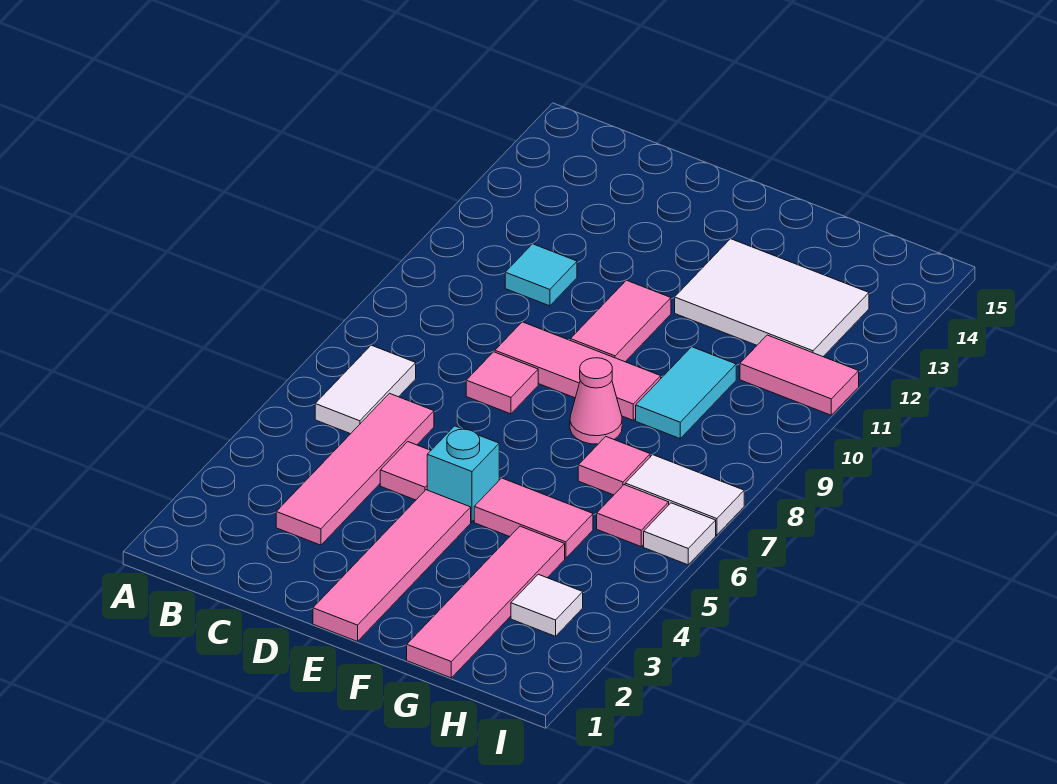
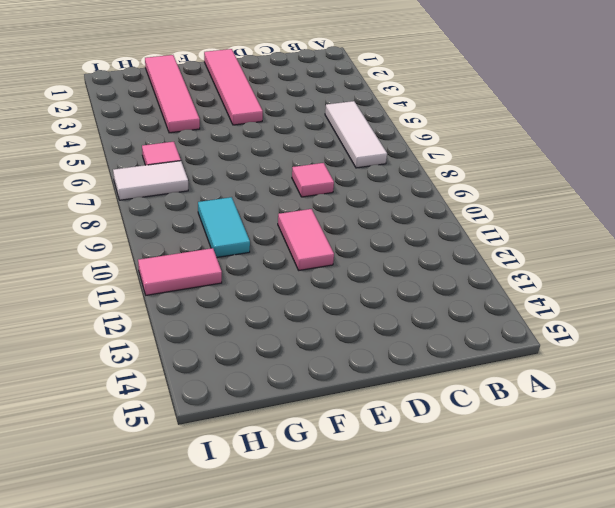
white tile B5:B7 level 1 -> white tile B6:B7 level 1
none -> pink tile C3:C6 level 1
none -> cyan tile C11 level 1
none -> pink tile D5 level 1

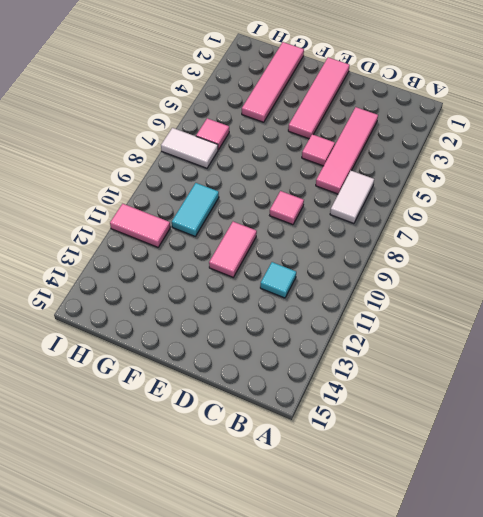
none -> pink tile D9:F9 level 1
none -> cyan brick E5 level 1
none -> pink tile F5:G5 level 1

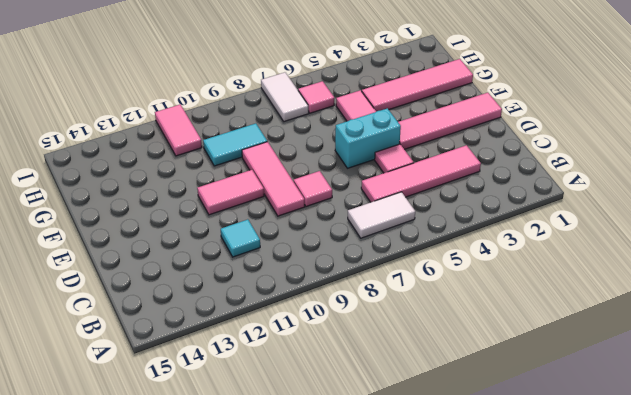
cyan brick E5:E6 level 1 -> cyan brick E5 level 1
none -> pink cone F8 level 1
none -> white tile F12:H13 level 1
none -> pink tile G7 level 1

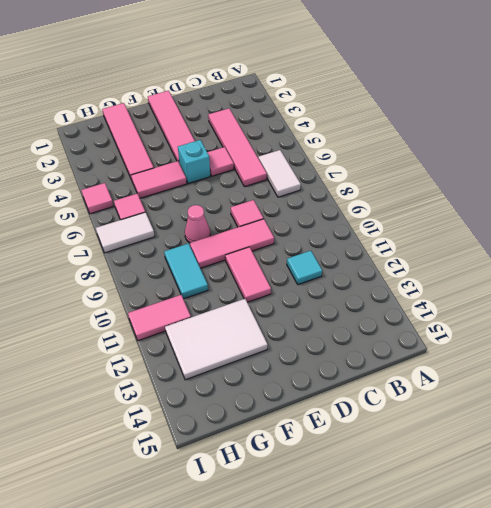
pink tile I5 level 1 -> pink tile G7 level 1
none -> white tile H3 level 1
none -> white tile I6 level 1

